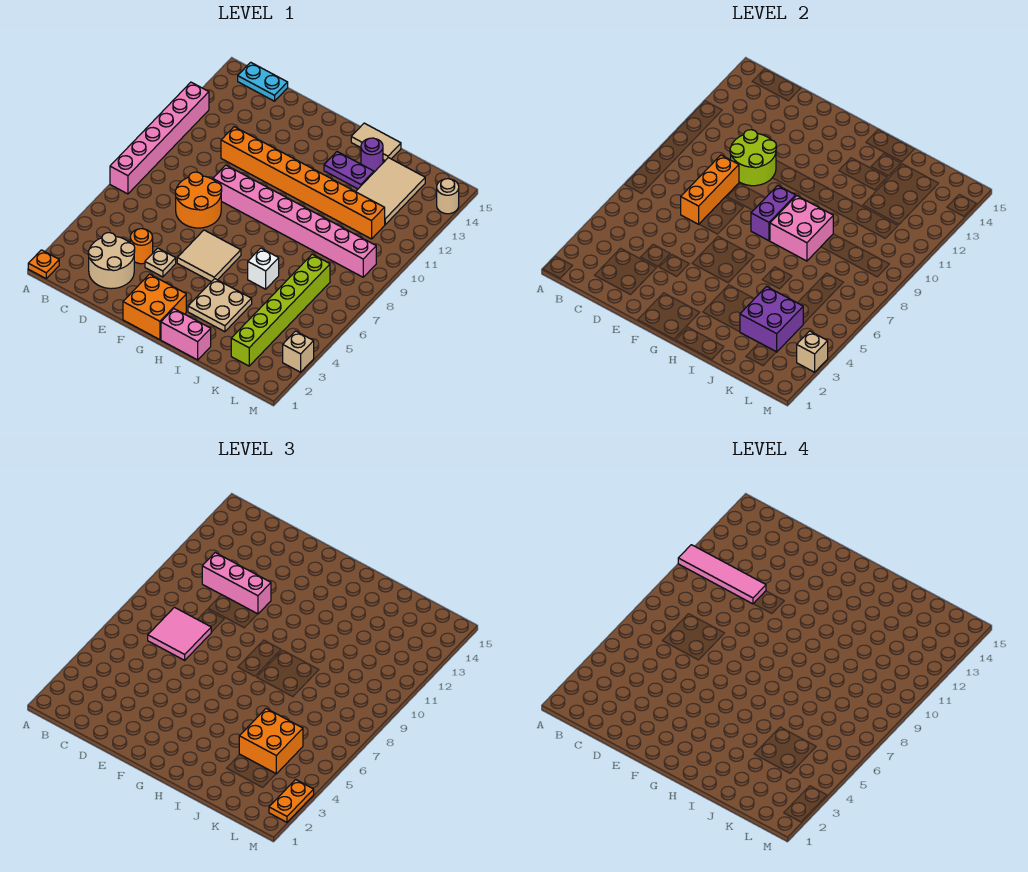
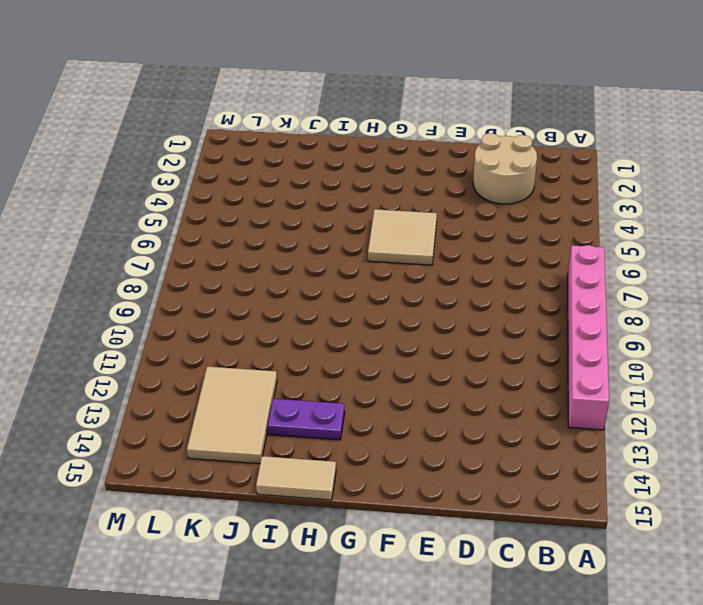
none -> orange plate A1 level 1
none -> cyan plate B15:C15 level 1
none -> orange round brick D4 level 1
none -> orange round brick D7:E8 level 1

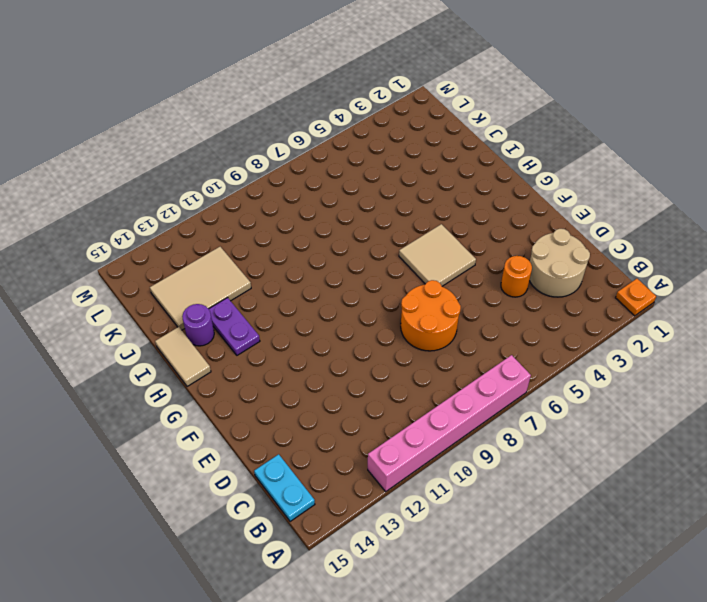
none -> orange brick D11:K11 level 1
none -> tan plate E4 level 1
none -> pink brick E9:L9 level 1
none -> orange brick F1:G2 level 1

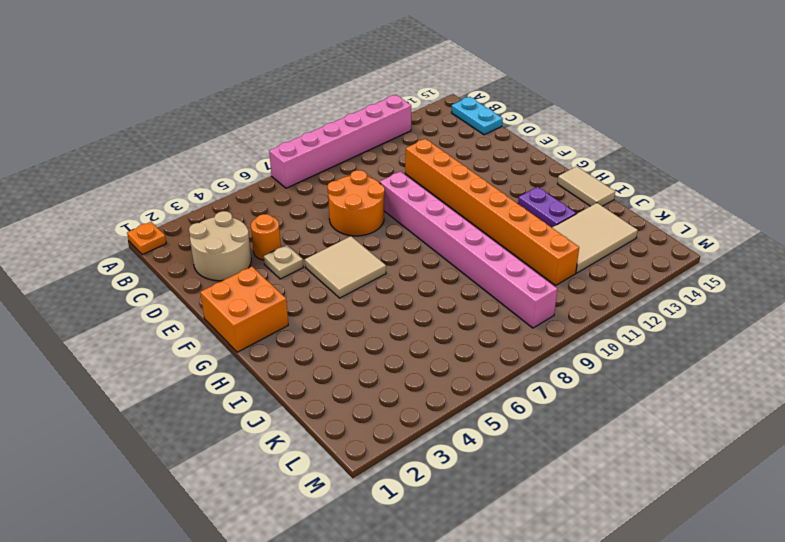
none -> pink brick H1:I1 level 1
none -> tan plate H3:I4 level 1
none -> white brick I6 level 1
none -> purple round brick I14 level 1

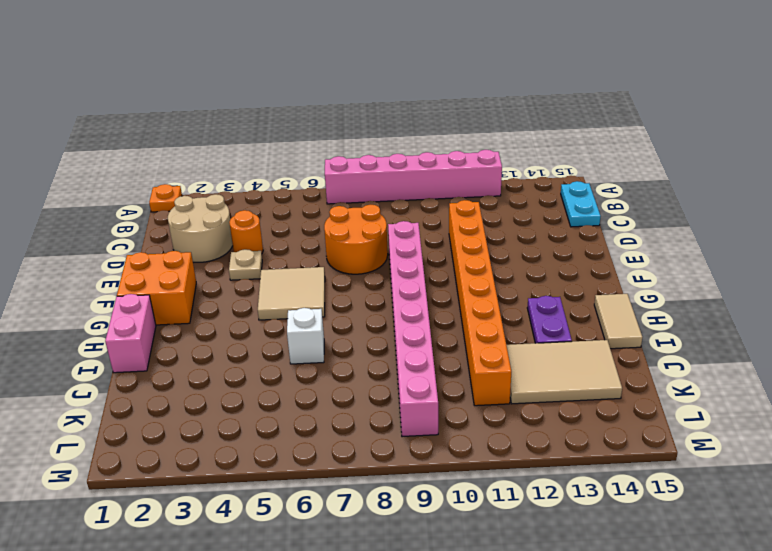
none -> tan plate H3:I4 level 1
none -> purple round brick I14 level 1
none -> lime brick K2:K7 level 1
none -> tan brick M3 level 1

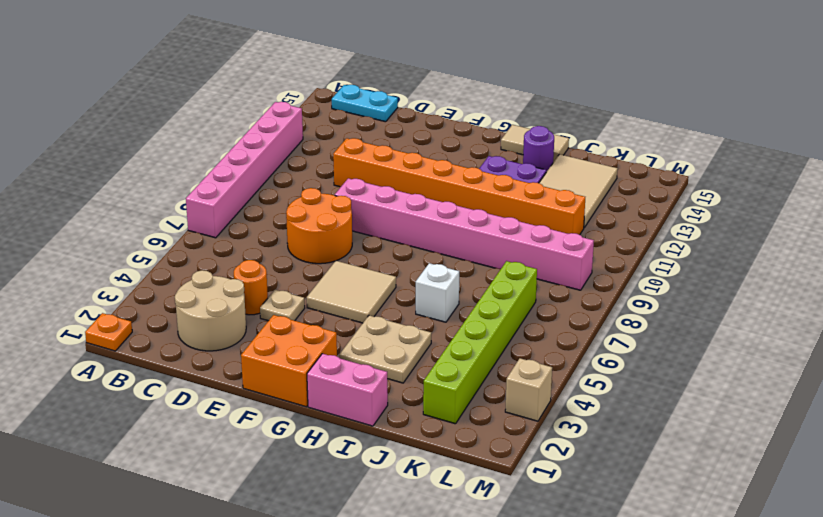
none -> tan round brick M14 level 1
none -> orange brick D7:D9 level 2
none -> lime round brick D10:E11 level 2
none -> purple brick G8:G9 level 2

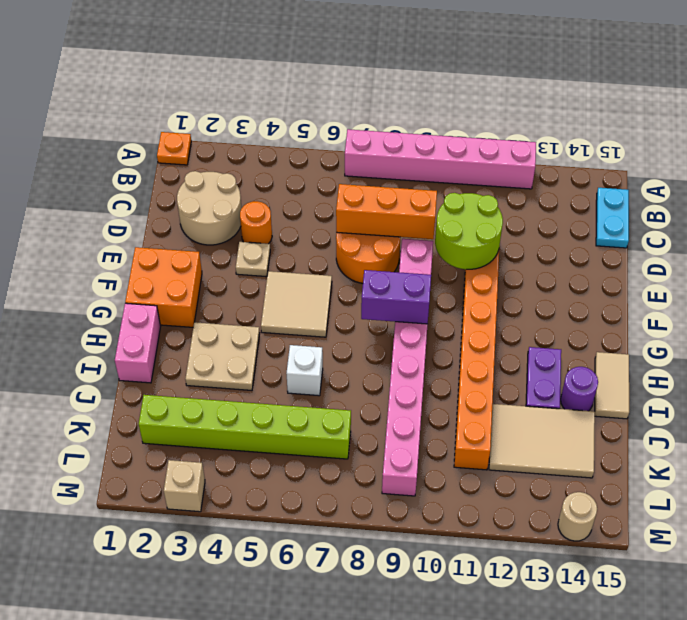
none -> pink brick H8:I9 level 2
none -> purple brick J3:K4 level 2
none -> tan brick M3 level 2
none -> pink tile C7:D8 level 3

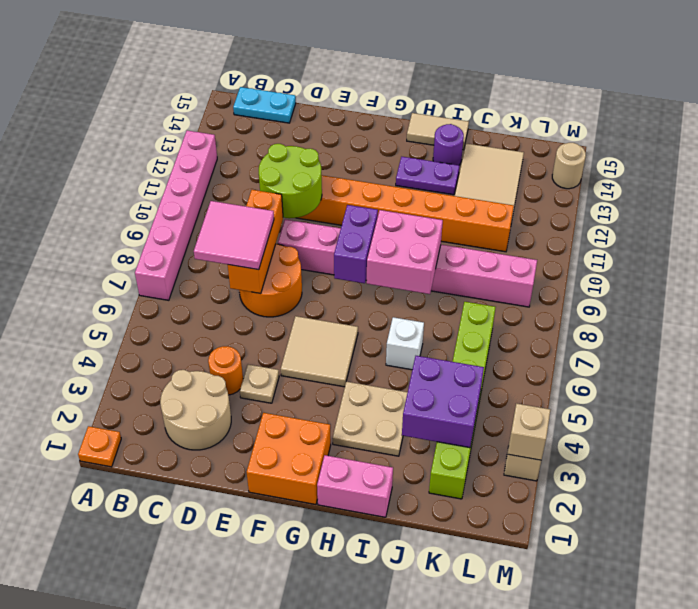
none -> pink brick C11:E11 level 3
none -> orange brick J4:K5 level 3
none -> orange plate M2:M3 level 3
none -> pink tile A11:D11 level 4

